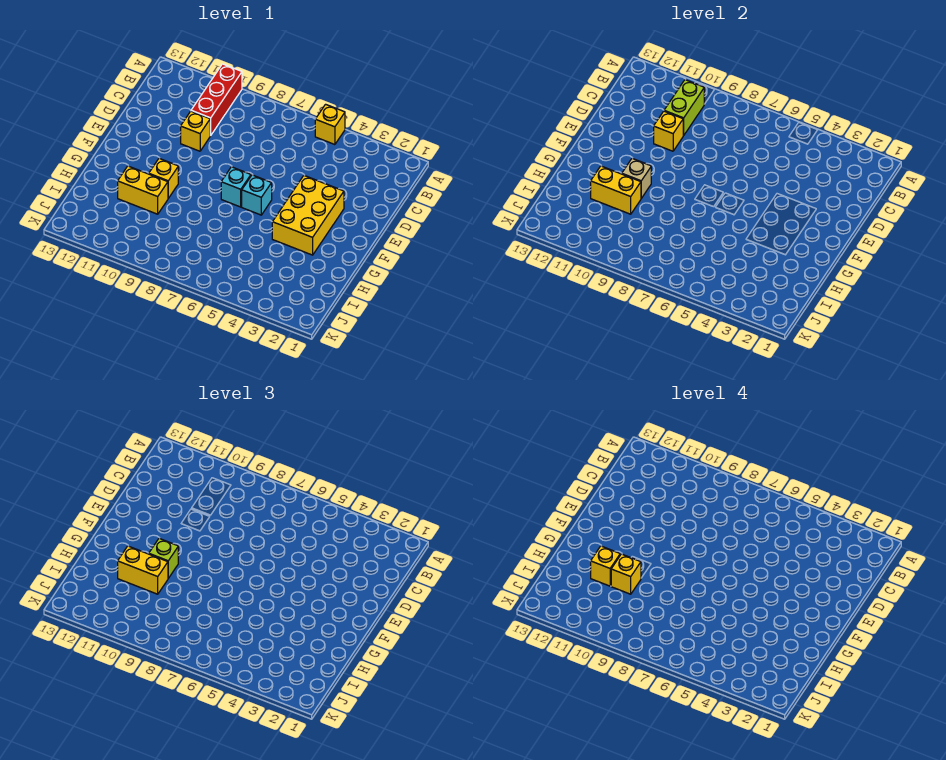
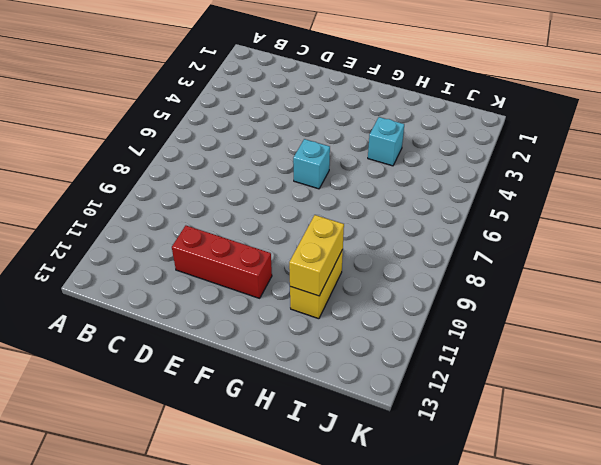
red brick D11:F11 level 1 -> red brick A10:C10 level 1
cyan brick H4 level 1 -> cyan brick F7 level 1
none -> yellow brick A5 level 1
none -> yellow brick D10 level 1
none -> yellow brick E3:G4 level 1

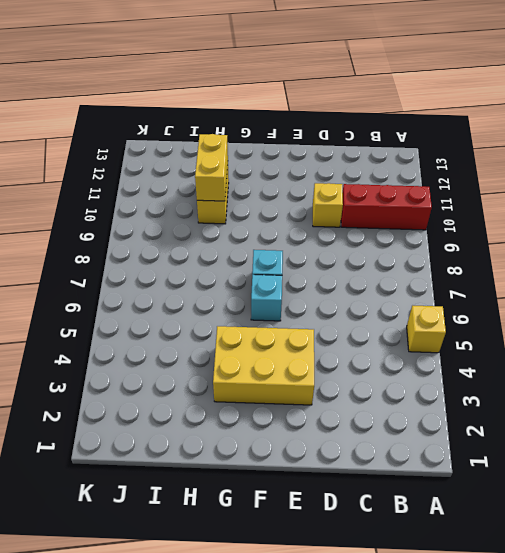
none -> yellow brick G10 level 1
none -> lime brick B10:C10 level 2
none -> yellow brick D10 level 2

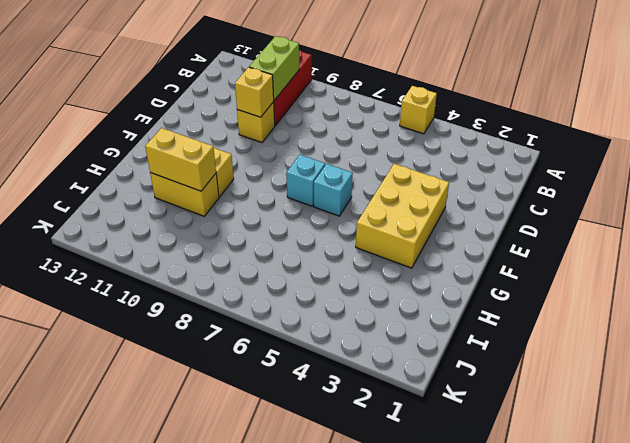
none -> tan brick G10 level 2
none -> lime brick G10 level 3
none -> yellow brick H10:H11 level 3

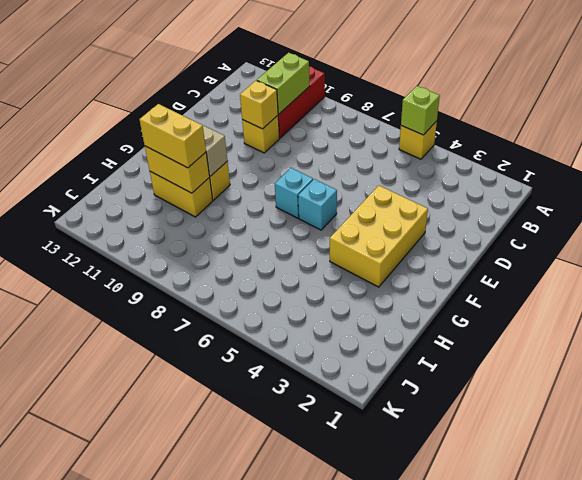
lime brick A5 level 2 -> lime brick G10 level 3
none -> yellow brick H10 level 4
none -> yellow brick H11 level 4

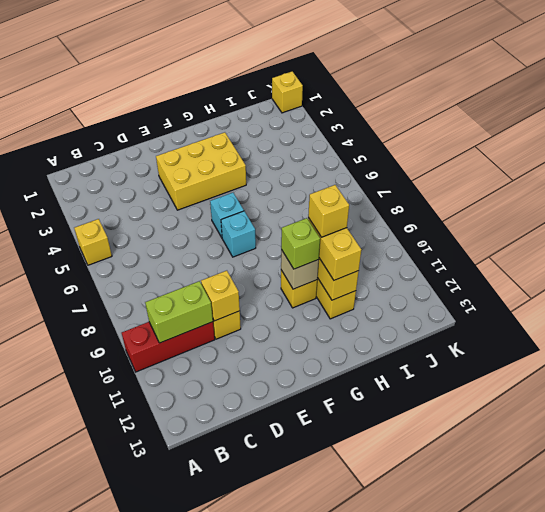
yellow brick K1 level 1 -> yellow brick H11 level 4

